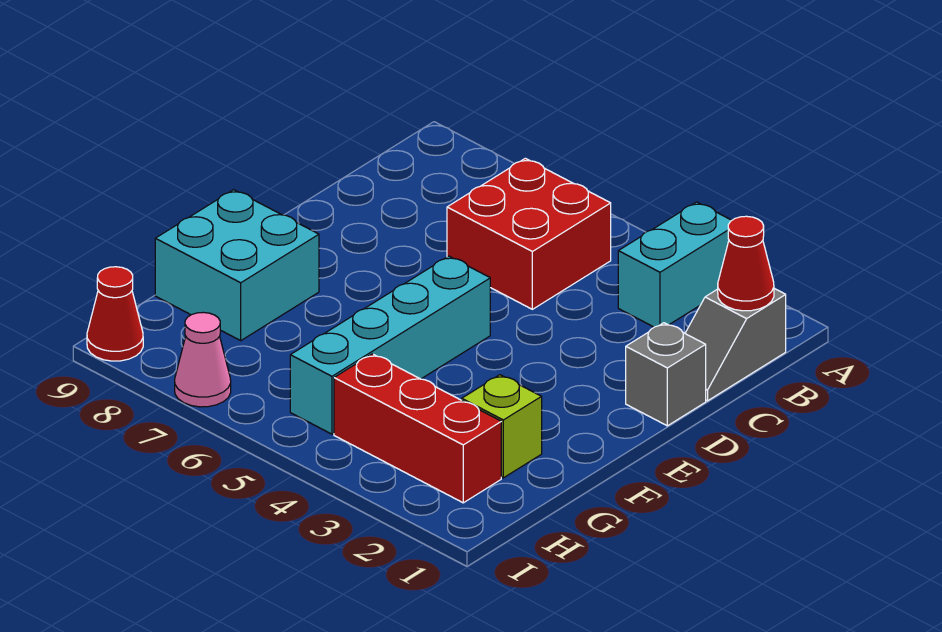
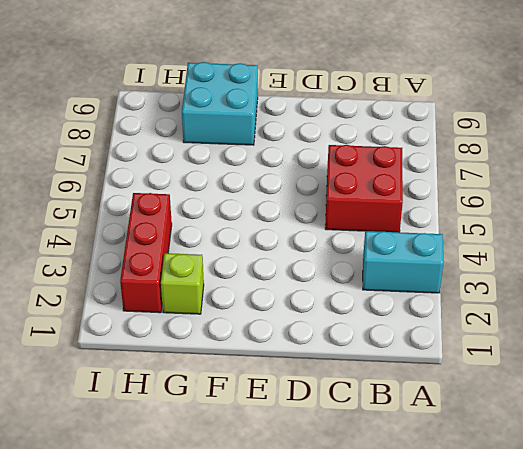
none -> grey slope B1:C1 level 1 top B
none -> grey brick D1 level 1

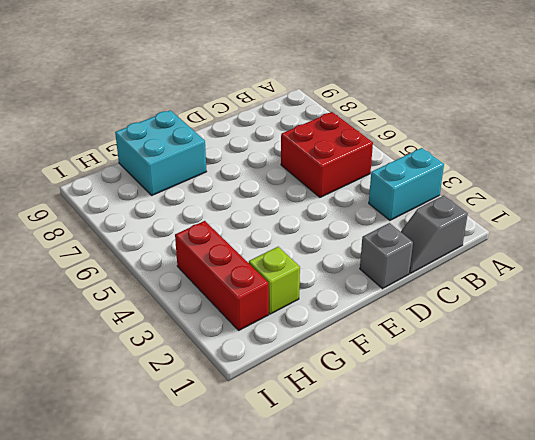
none -> cyan brick E5:H5 level 1
none -> pink cone I7 level 1

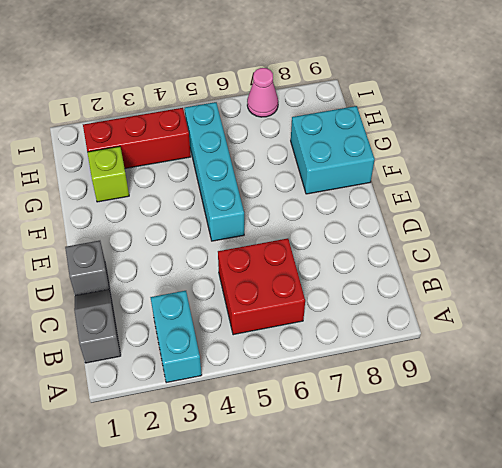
none -> red cone I9 level 1
none -> red cone B1 level 2

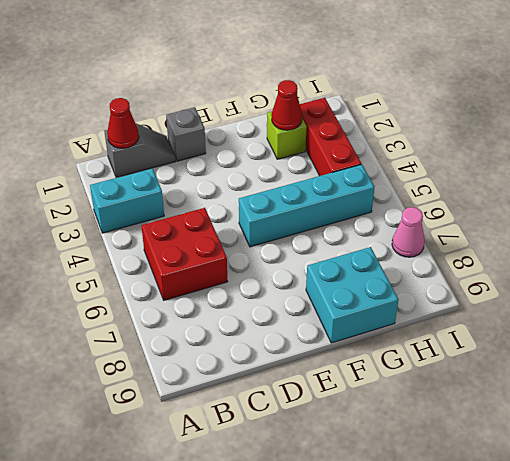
red cone G2 level 2 -> red cone I9 level 1

